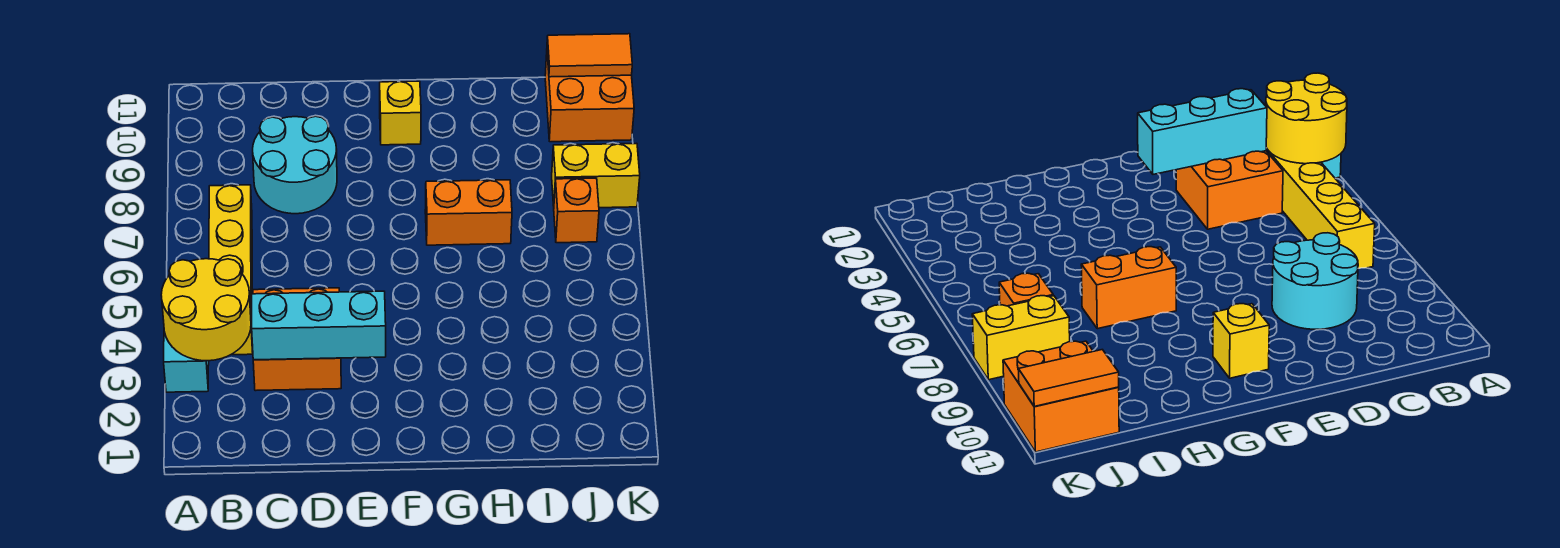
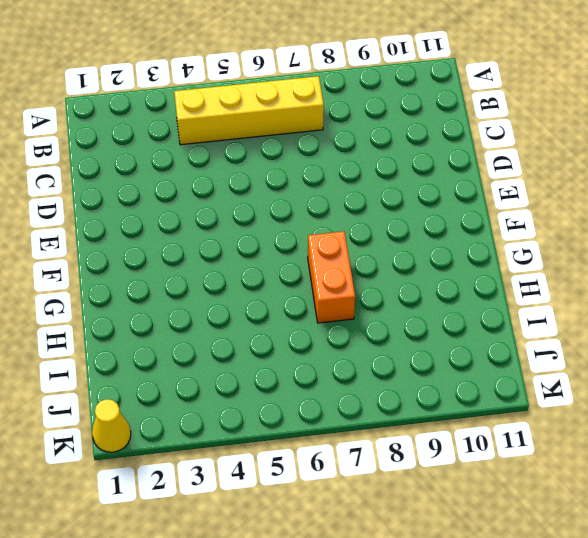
yellow cone K1 level 1 -> none
none -> cyan brick A3 level 1
none -> orange brick C3:D4 level 1
none -> cyan round brick C8:D9 level 1

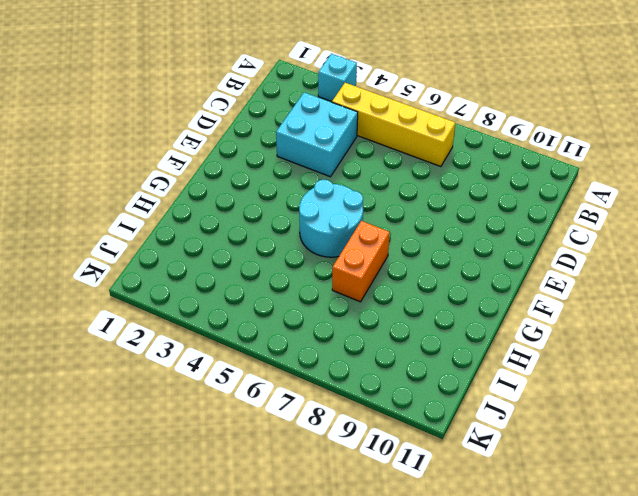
cyan brick C3:D4 level 1 -> orange brick C3:D4 level 1
cyan round brick F5:G6 level 1 -> cyan round brick C8:D9 level 1
none -> yellow brick F10 level 1
none -> orange brick J7 level 1
none -> yellow brick J8:K8 level 1

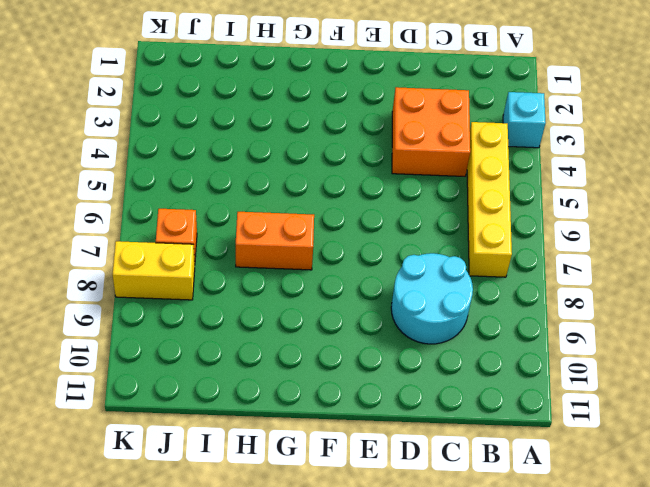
none -> yellow brick F10 level 1
none -> orange brick J10:K11 level 1
none -> yellow round brick A3:B4 level 2

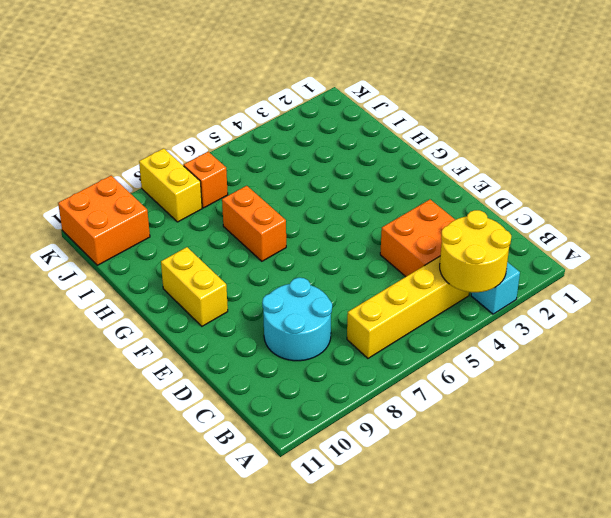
yellow brick F10:G10 level 1 -> yellow brick F10 level 1
none -> cyan brick C3:E3 level 2
none -> orange tile J11:K11 level 2

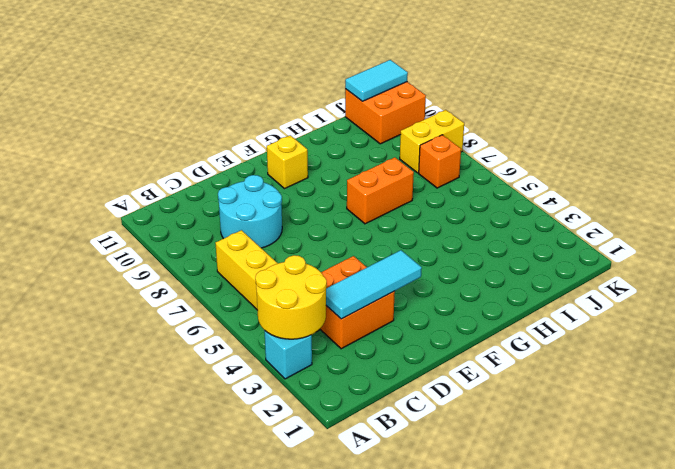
cyan tile C3:E3 level 2 -> cyan brick C3:E3 level 2
cyan tile J11:K11 level 2 -> orange tile J11:K11 level 2

